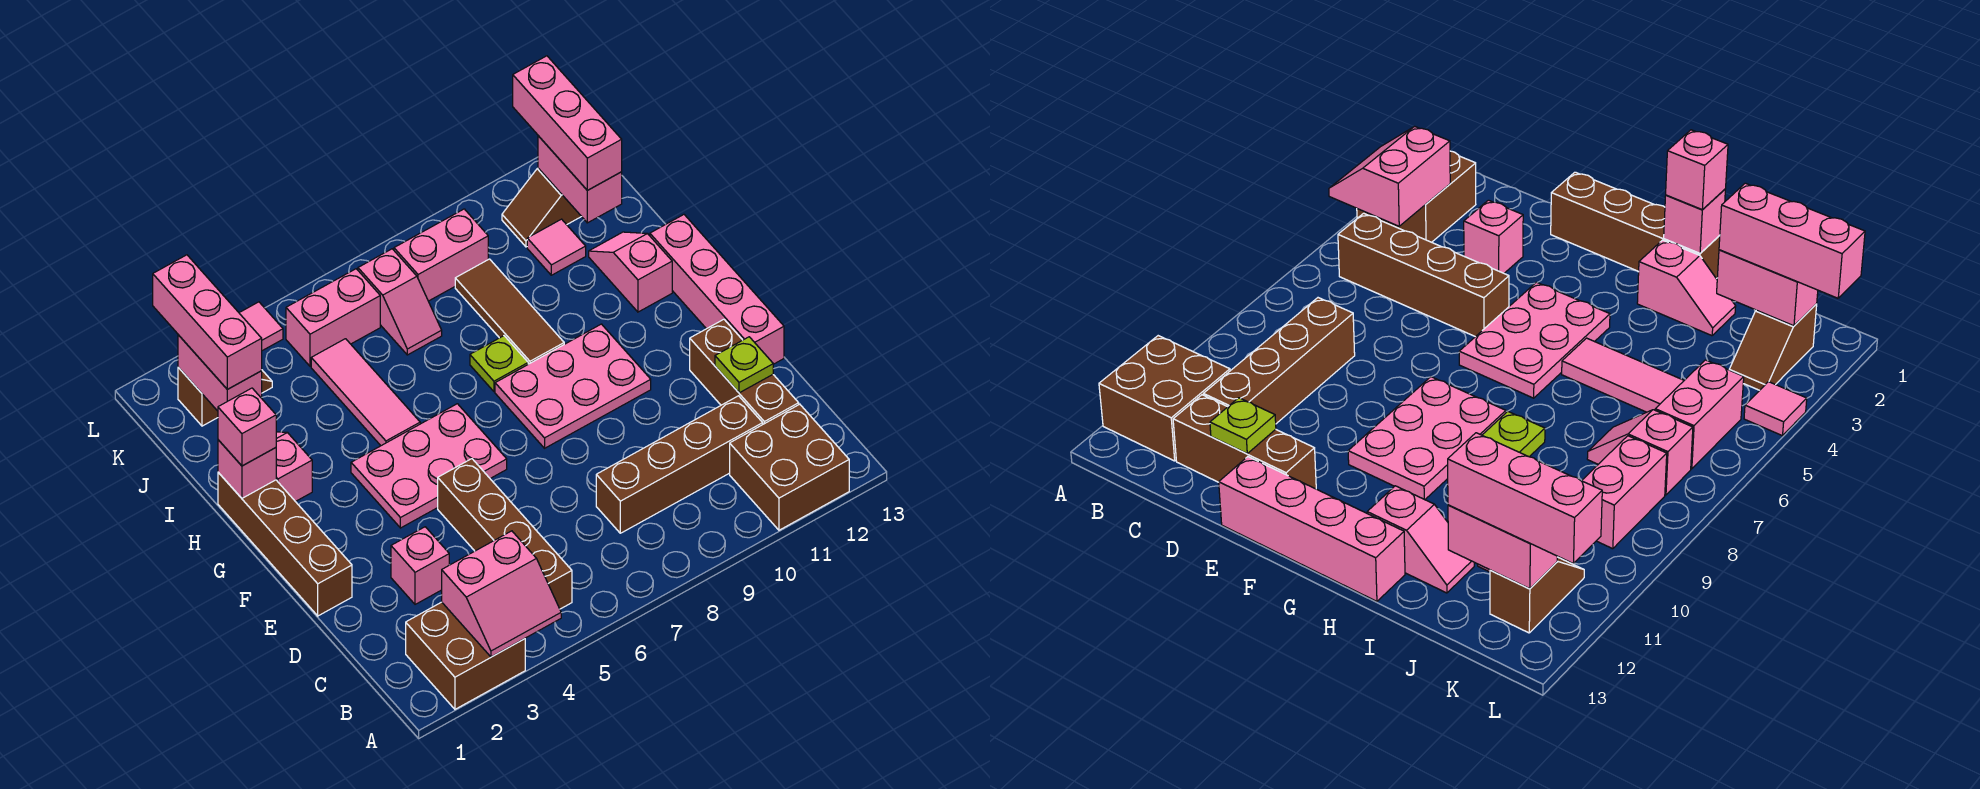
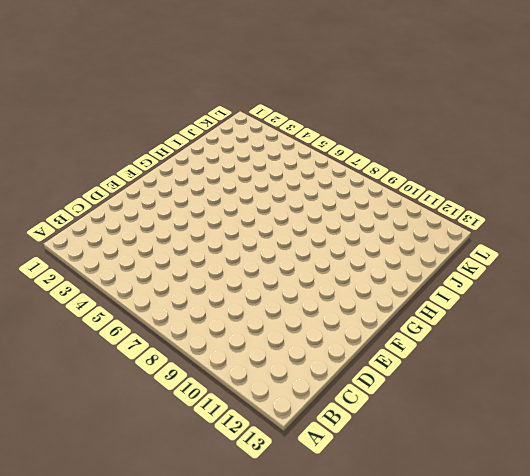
none -> brown brick A2:B3 level 1
none -> brown brick A11:B12 level 1
none -> brown brick B5:E5 level 1
none -> brown brick C8:C11 level 1

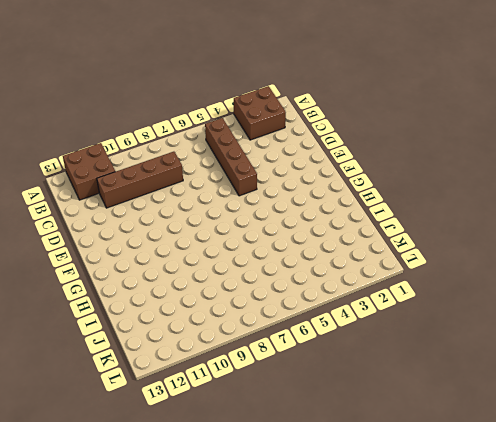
none -> brown brick C12:E12 level 1
none -> pink brick D3 level 1
none -> brown brick E1:H1 level 1
none -> pink brick E13:H13 level 1

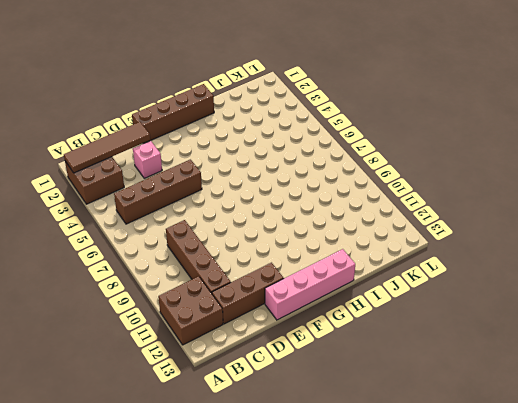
brown tile A2:D2 level 2 -> none
none -> pink plate F4:G6 level 1
none -> pink plate F8:G10 level 1
none -> pink slope H2:I2 level 1 top H
none -> pink tile H5:J5 level 1

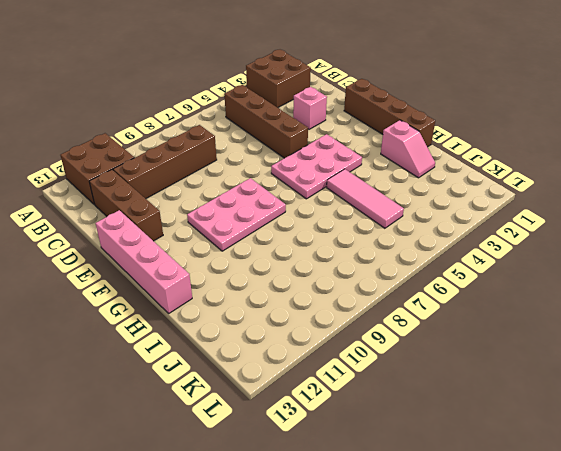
none -> lime plate H8 level 1
none -> brown tile H9:J9 level 1
none -> pink slope H12:I12 level 1 top H
none -> pink slope J7:K7 level 1 top K

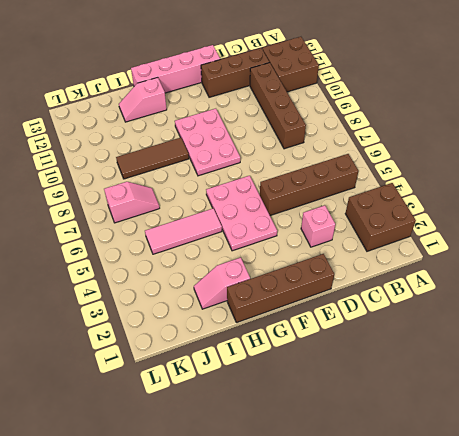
none -> lime plate H8 level 1
none -> pink tile J11 level 1
none -> brown slope K2:K3 level 1 top 2
none -> pink brick K5:K6 level 1

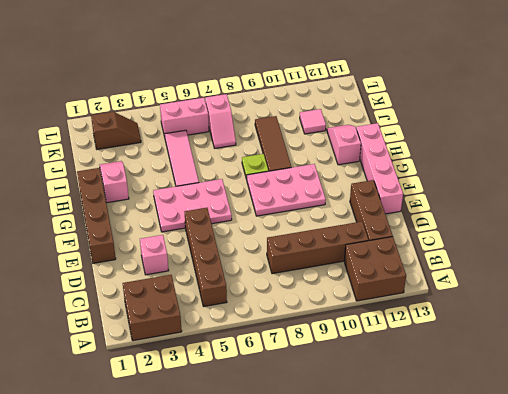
none -> pink brick K8:K9 level 1
none -> brown slope K11:K12 level 1 top 12
none -> pink tile L4 level 1
none -> pink slope A3:B4 level 2 top B

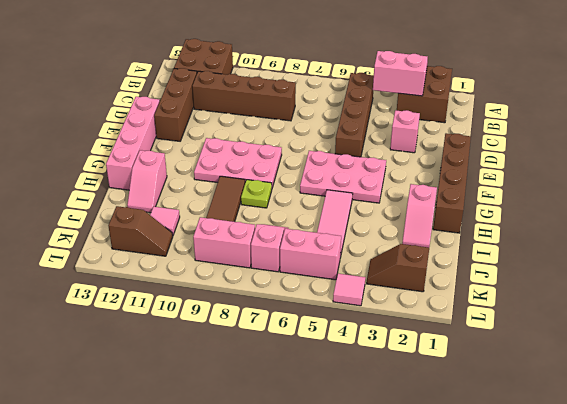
none -> lime plate D12 level 2
none -> pink brick H1 level 2
none -> pink brick J2:K2 level 2
none -> pink brick J12:K12 level 2

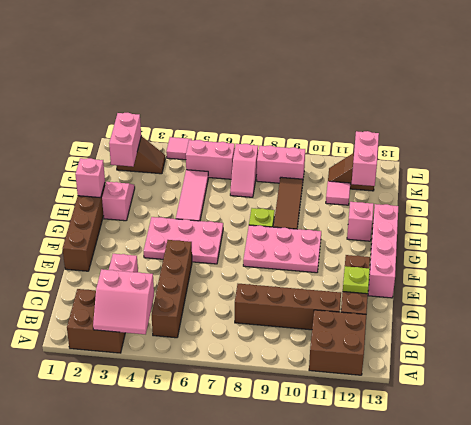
none -> pink brick H1 level 3
none -> pink brick J2:L2 level 3
none -> pink brick J12:L12 level 3

